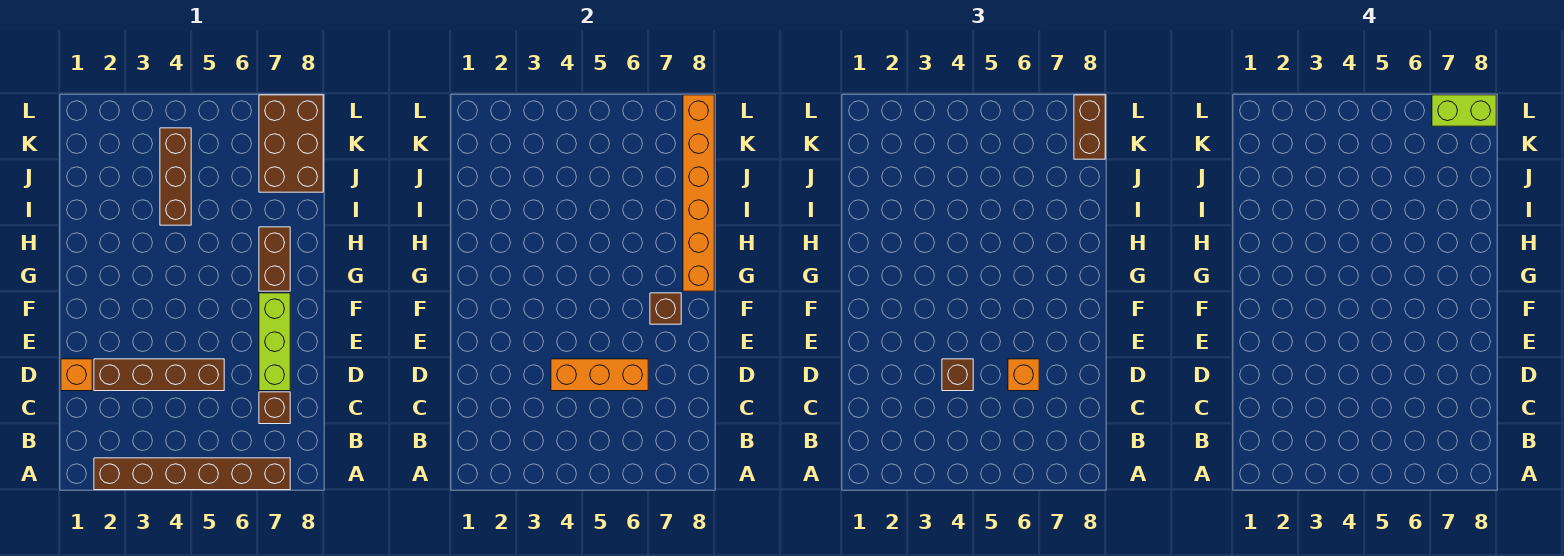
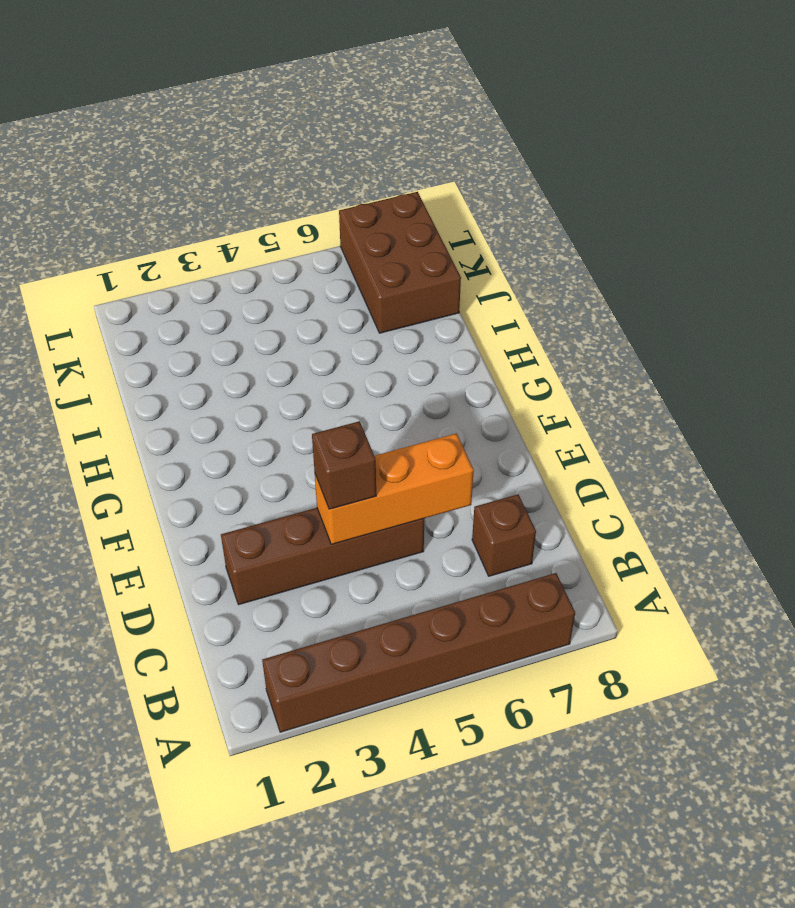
none -> orange brick D1 level 1
none -> lime brick D7:F7 level 1
none -> brown brick G7:H7 level 1

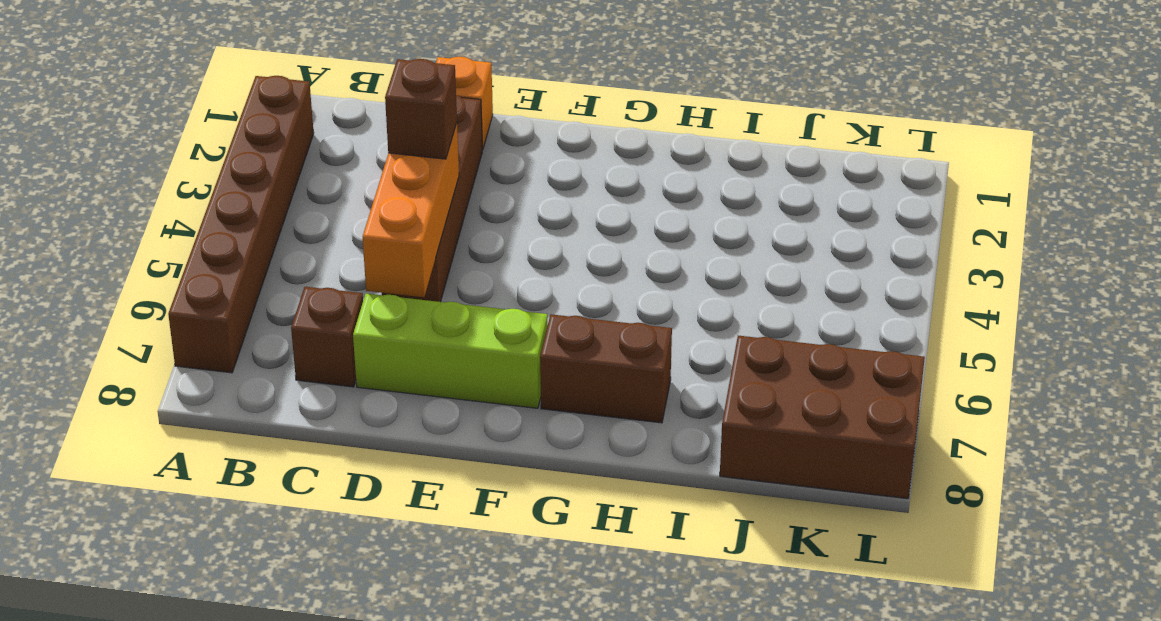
none -> brown brick I4:K4 level 1
none -> brown brick F7 level 2
none -> orange brick G8:L8 level 2

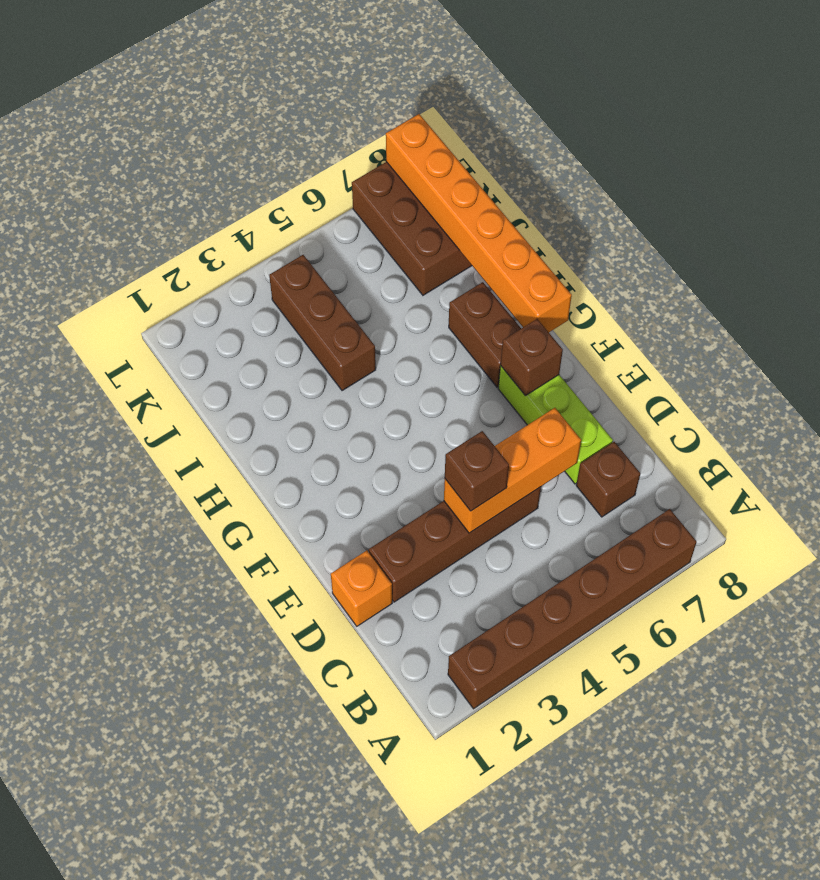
none -> orange brick D6 level 3
none -> brown brick K8:L8 level 3
none -> lime brick L7:L8 level 4

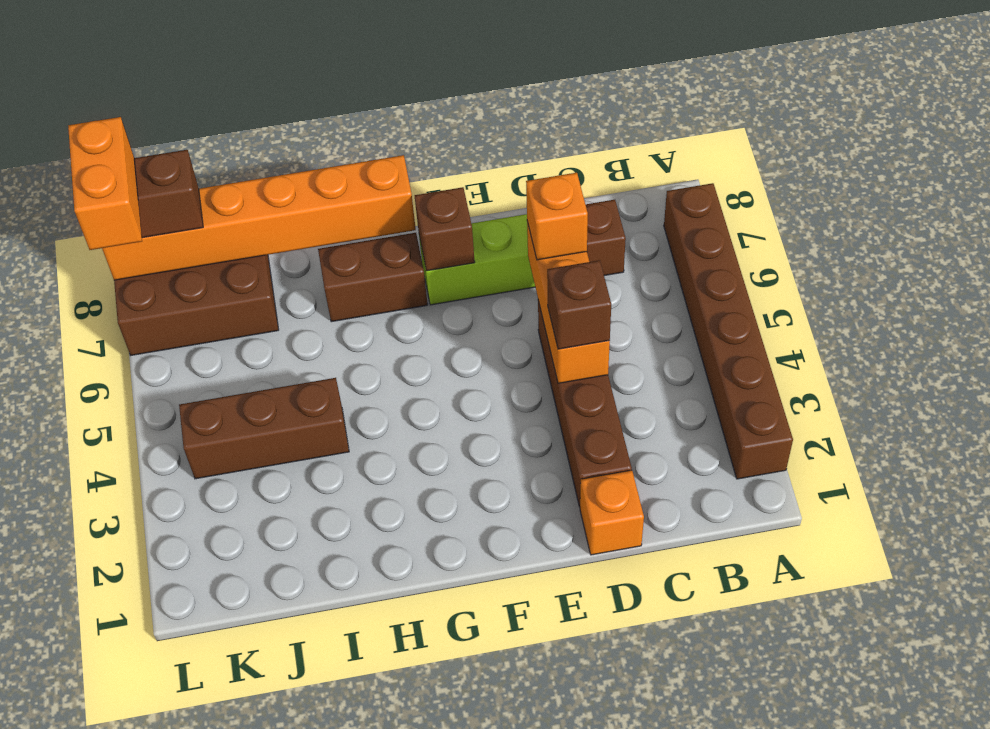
orange brick L7:L8 level 4 -> lime brick L7:L8 level 4

